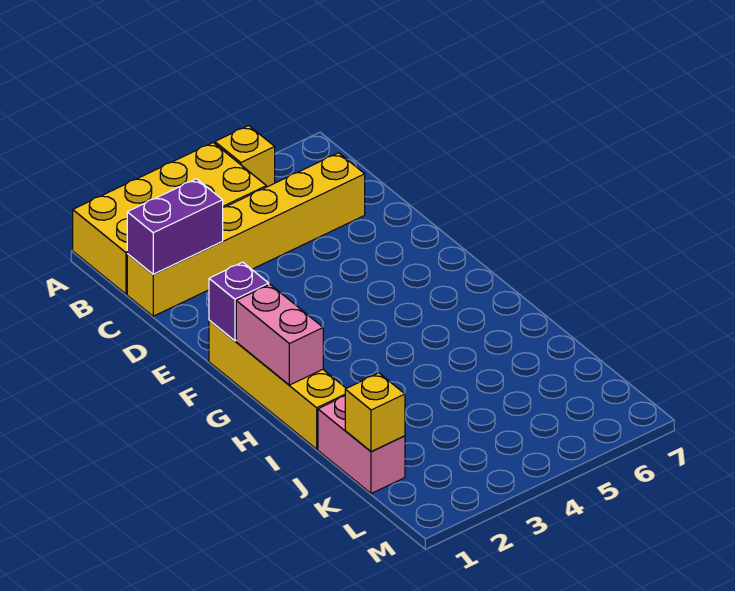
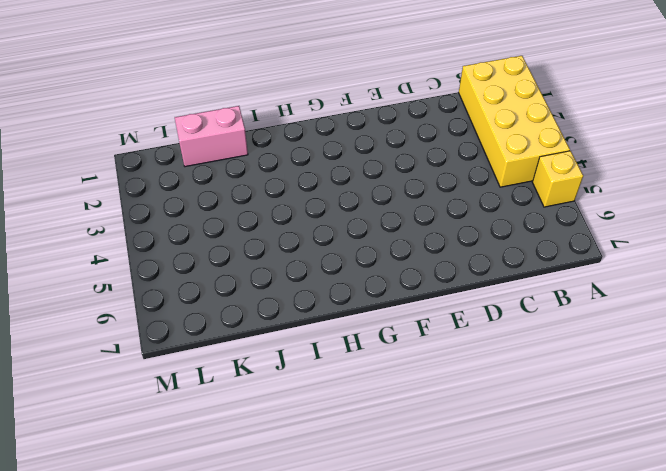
none -> yellow brick C1:C6 level 1
none -> yellow brick F1:I1 level 1

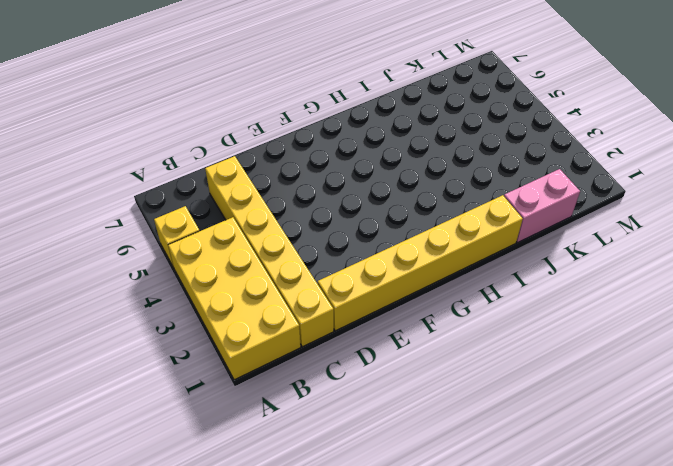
yellow brick D1:I1 level 1 -> yellow brick F1:I1 level 1
none -> purple brick C1:C2 level 2
none -> purple brick F1 level 2

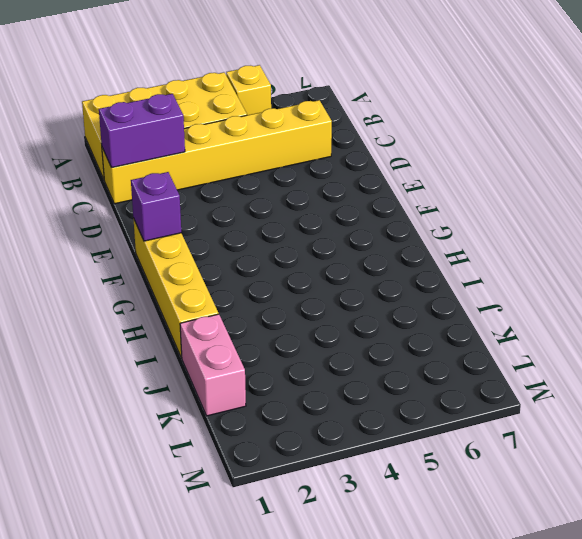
none -> pink brick G1:H1 level 2
none -> yellow brick K1 level 2

